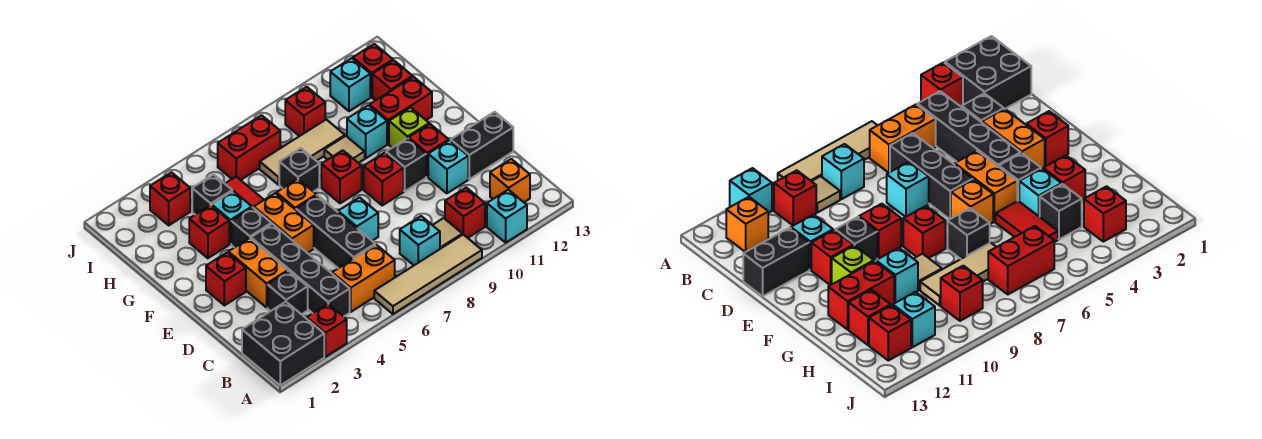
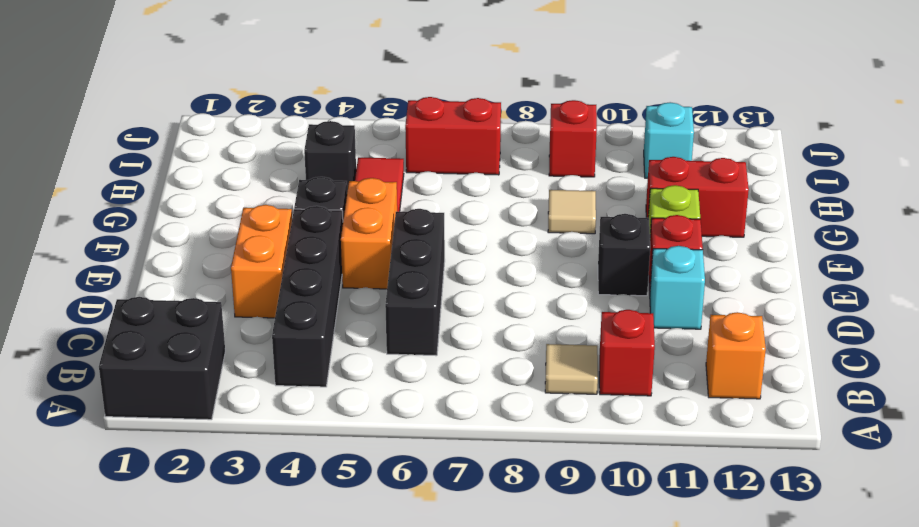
none -> red brick A3 level 1
none -> tan tile A6:A9 level 1
none -> cyan brick A11 level 1
none -> orange brick B5:B6 level 1

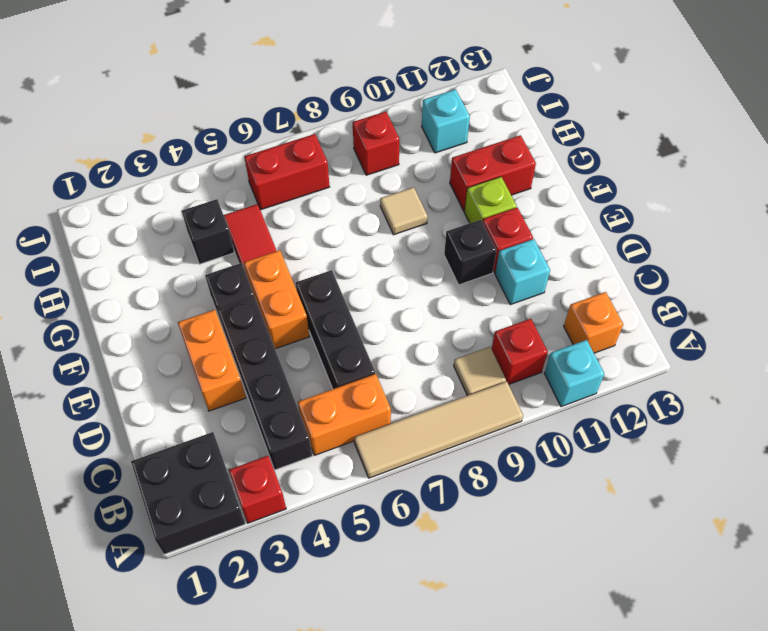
none -> cyan brick B8 level 1
none -> black brick C3 level 1
none -> cyan brick D7 level 1
none -> black brick D12:D13 level 1

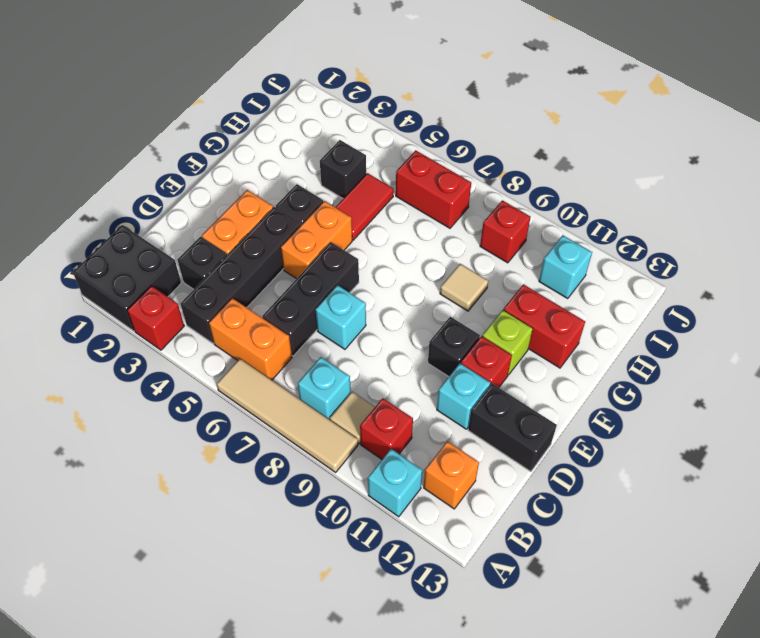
none -> red brick E2 level 1
none -> red brick E9 level 1
none -> orange brick F6 level 1
none -> red brick F8 level 1

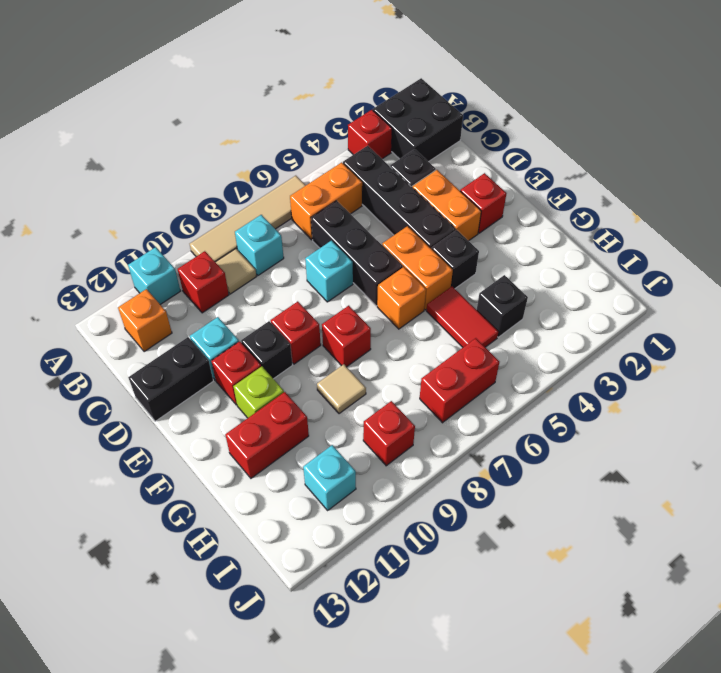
none -> red brick G3 level 1
none -> cyan brick G4 level 1
none -> black brick G7 level 1
none -> cyan brick G10 level 1

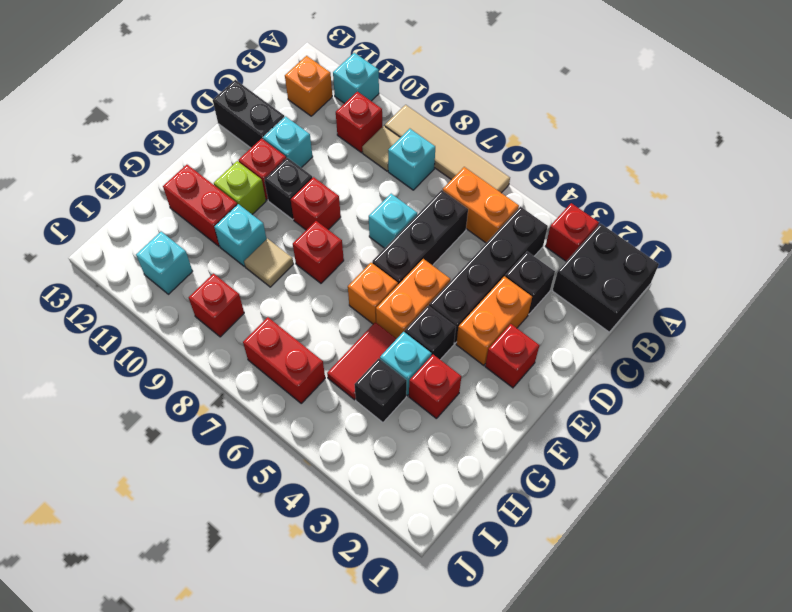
none -> black brick G7 level 1
none -> tan tile H7:H9 level 1
none -> red brick H12 level 1
none -> red brick I3 level 1

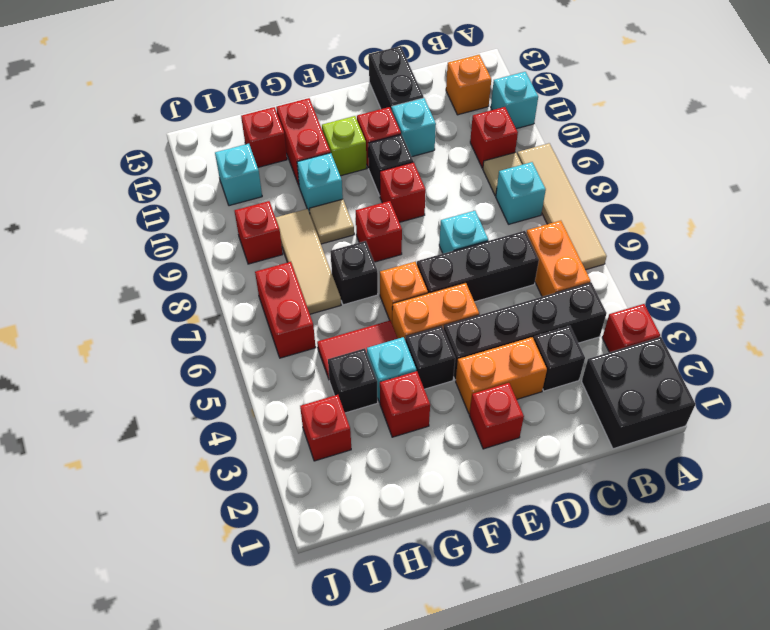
none -> red brick I12 level 1

